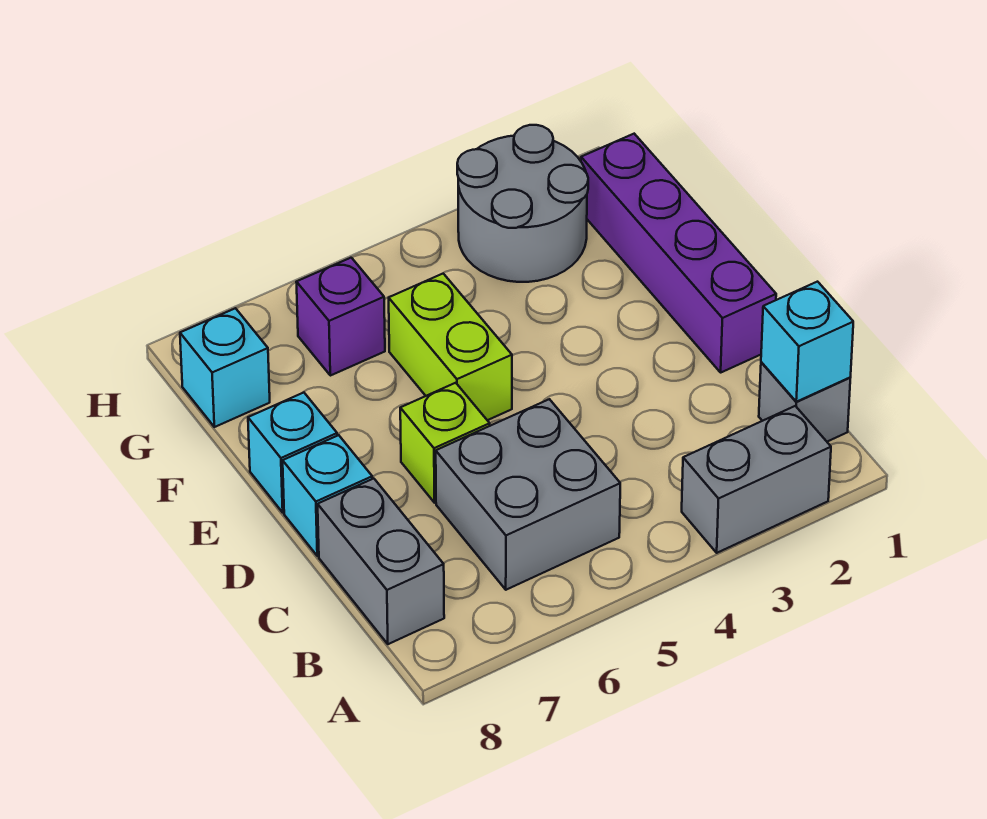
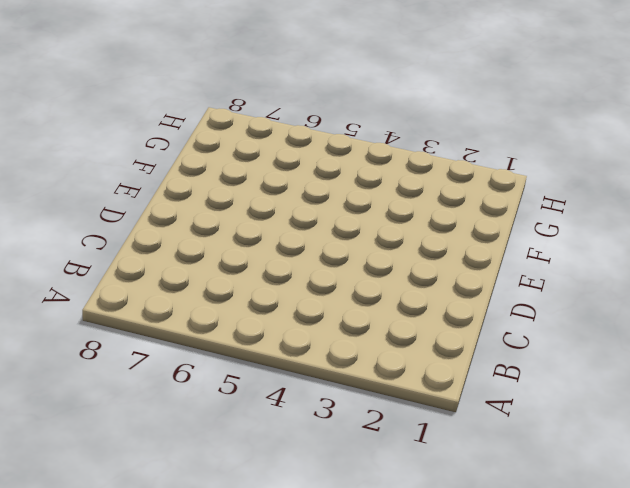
none -> grey brick A2:A3 level 1
none -> grey brick B1 level 1
none -> grey brick B5:C6 level 1

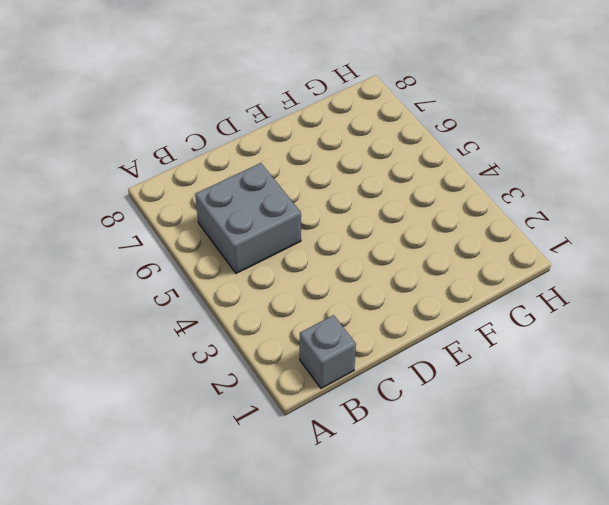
none -> grey brick A2:A3 level 1
none -> grey brick B8:C8 level 1
none -> purple brick D1:G1 level 1

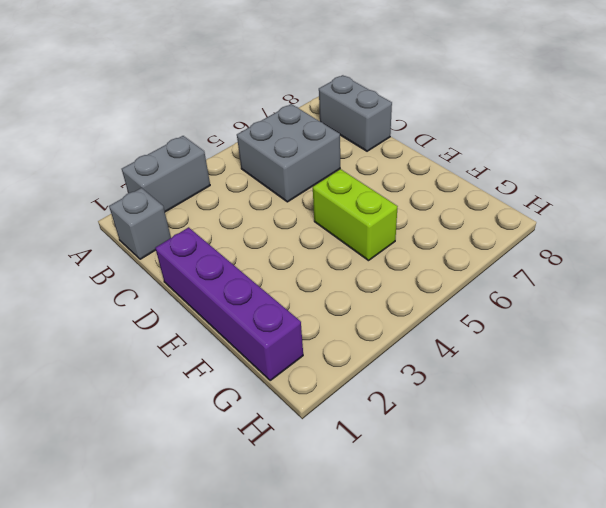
none -> lime brick D6 level 1
none -> cyan brick D8 level 1
none -> cyan brick E8 level 1

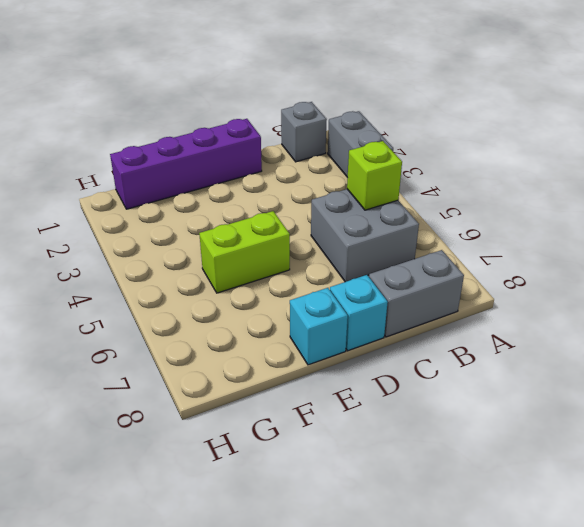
lime brick B5 level 2 -> lime brick D6 level 1
none -> grey round brick G2:H3 level 1
none -> purple brick G6 level 1
none -> cyan brick G8 level 1

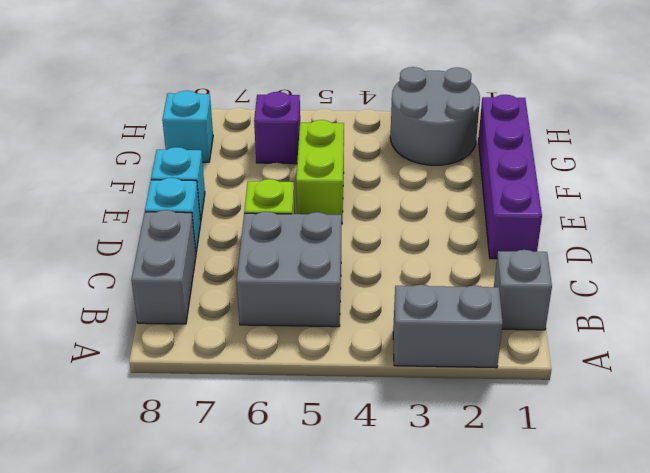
none -> cyan brick B1 level 2

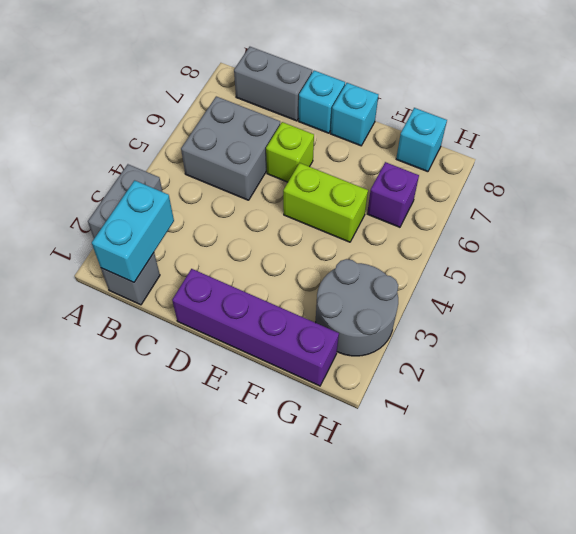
cyan brick B1:B2 level 2 -> cyan brick B1 level 2

